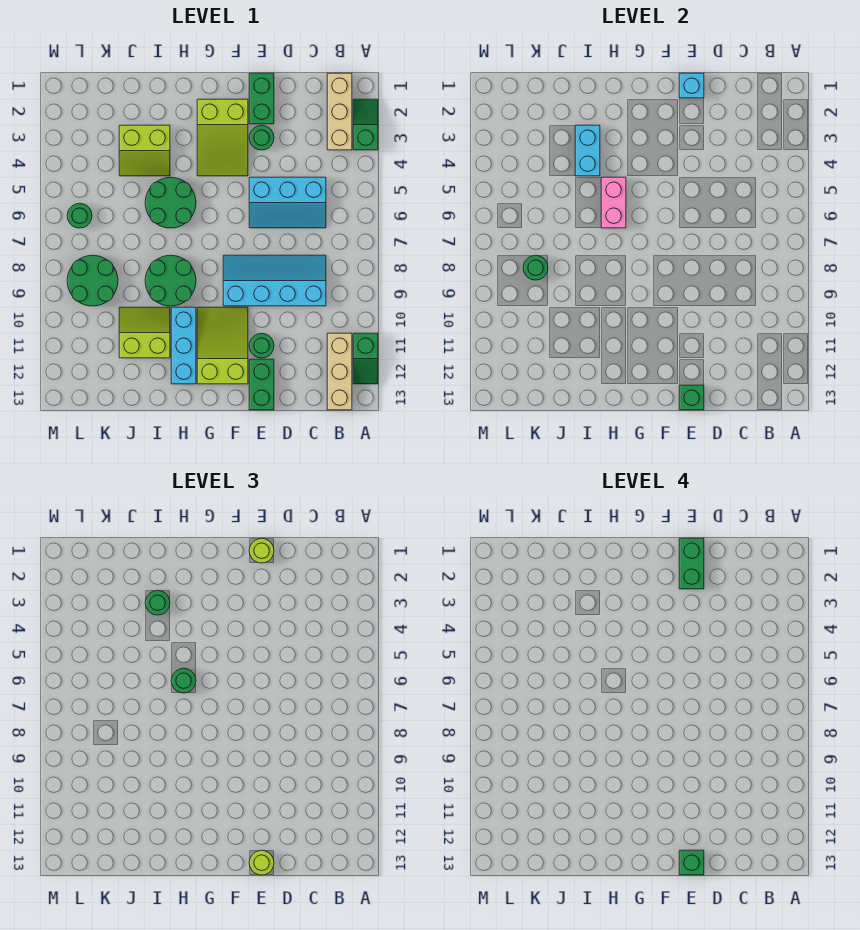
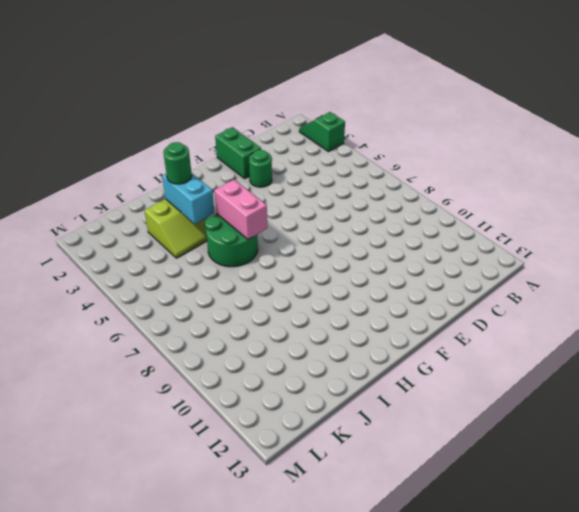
none -> green slope A11:A12 level 1 top 11
none -> tan brick B1:B3 level 1
none -> tan brick B11:B13 level 1
none -> cyan slope C5:E6 level 1 top 5

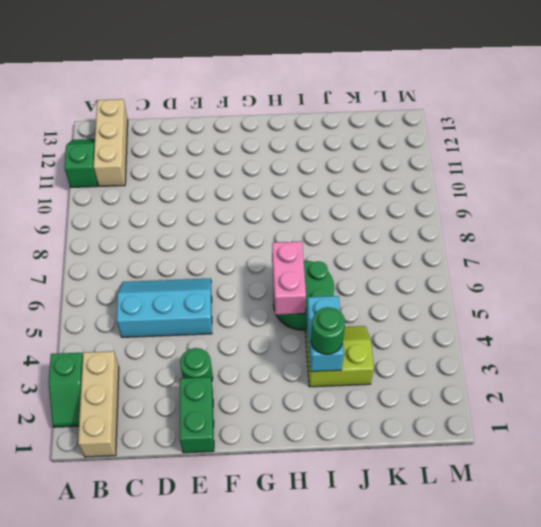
none -> cyan slope C8:F9 level 1 top 9
none -> green round brick E11 level 1
none -> green brick E12:E13 level 1
none -> lime slope F2:G4 level 1 top 2

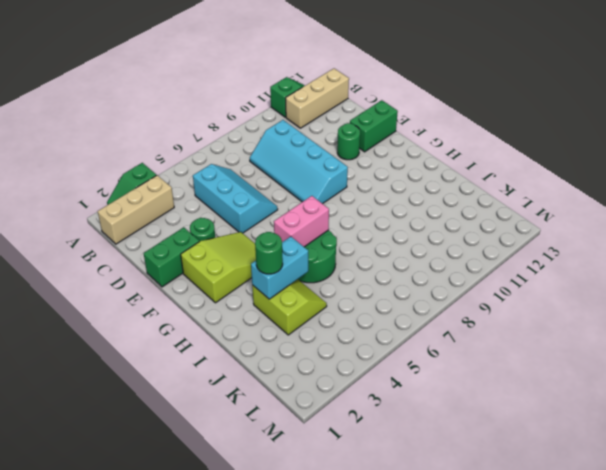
none -> lime slope F10:G12 level 1 top 12
none -> green round brick H8:I9 level 1
none -> cyan brick H10:H12 level 1
none -> lime slope I10:J11 level 1 top 11

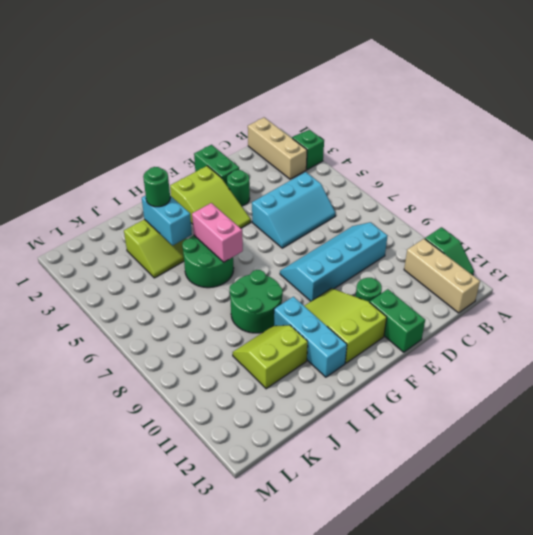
none -> green round brick K8:L9 level 1
none -> green round brick L6 level 1
none -> cyan brick E1 level 2
none -> green brick E13 level 2

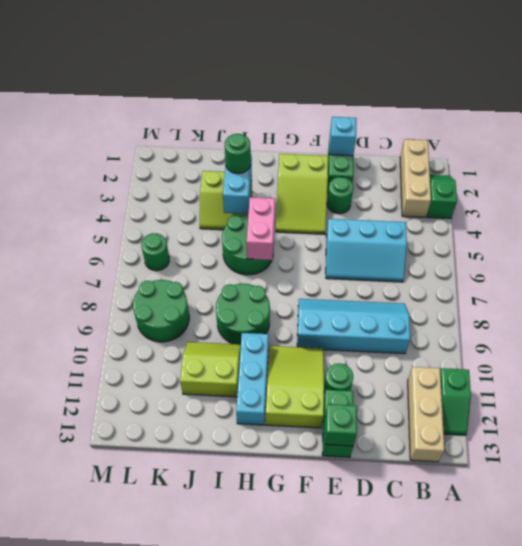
none -> green round brick K8 level 2
none -> lime round brick E1 level 3
none -> lime round brick E13 level 3
none -> green round brick H6 level 3

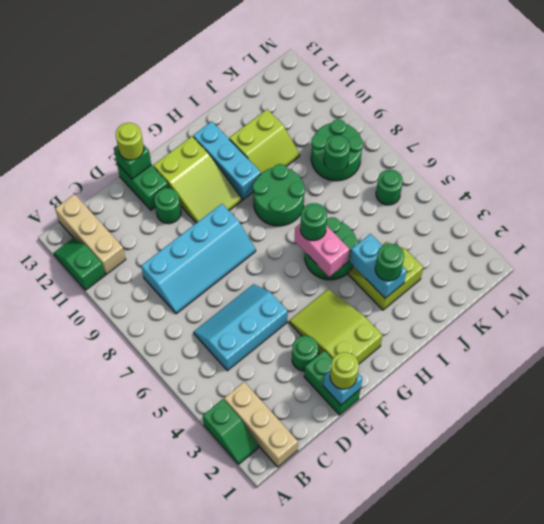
none -> green brick E1:E2 level 4
none -> green brick E13 level 4

